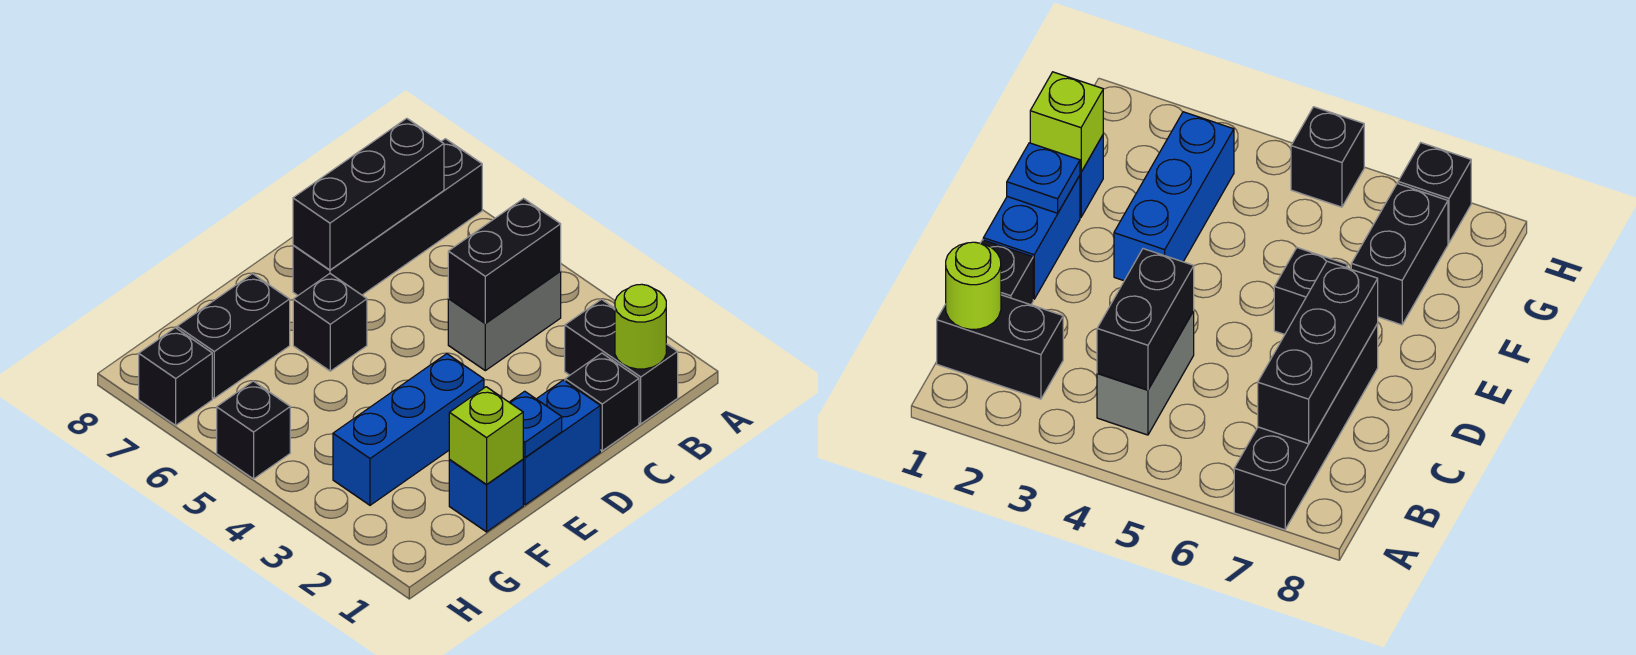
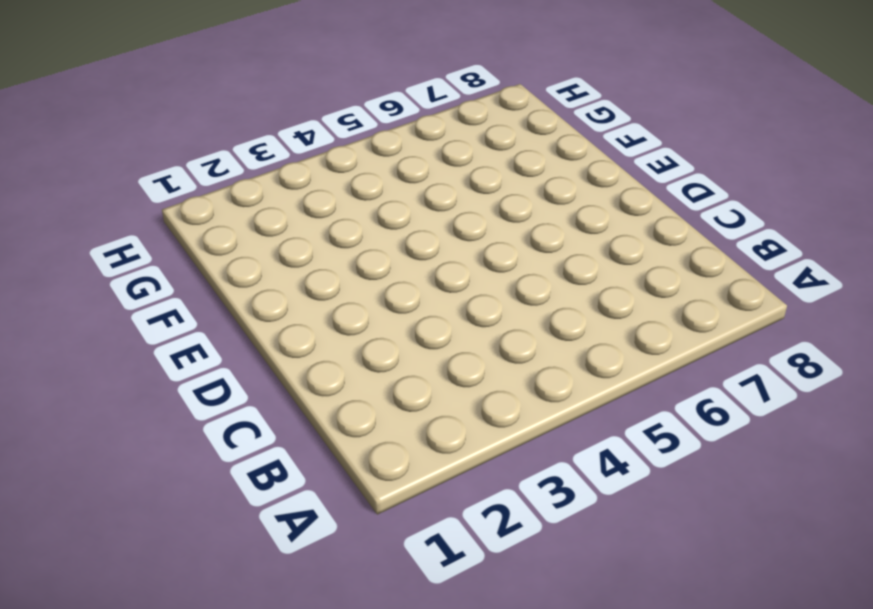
none -> black brick A7:D7 level 1
none -> black brick B1:B2 level 1
none -> grey brick B4:C4 level 1

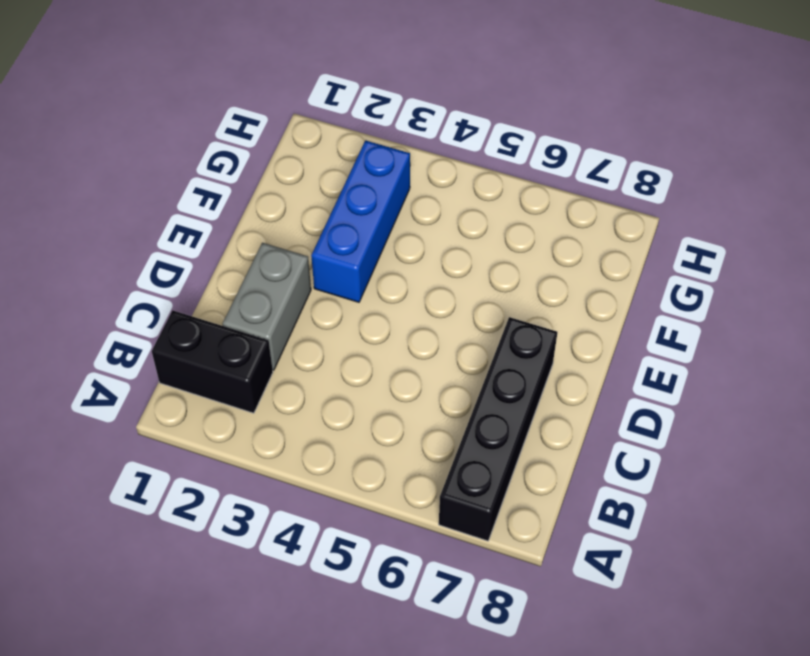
grey brick C2:D2 level 1 -> grey brick B4:C4 level 1
none -> black brick C1 level 1
none -> blue brick D1:E1 level 1
none -> black brick E6 level 1

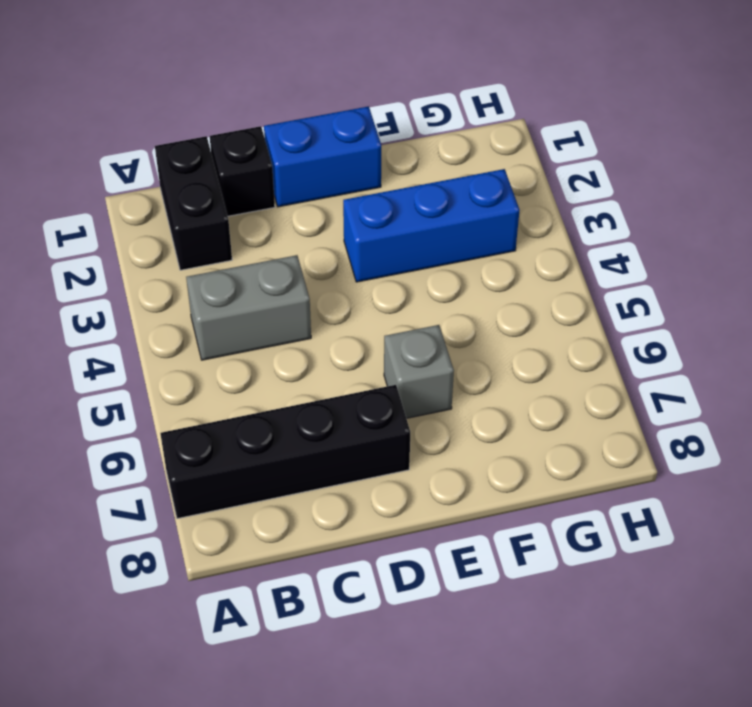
grey brick E6 level 1 -> black brick E6 level 1
none -> blue brick F1 level 1
none -> black brick F7:G7 level 1
none -> black brick H5 level 1

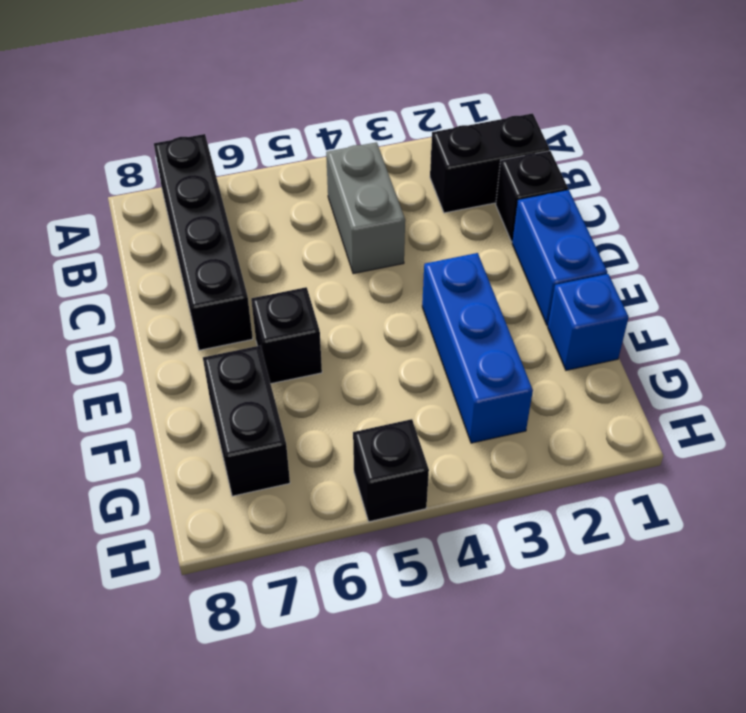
none -> black brick H7 level 1
none -> lime round brick B1 level 2
none -> black brick B4:C4 level 2

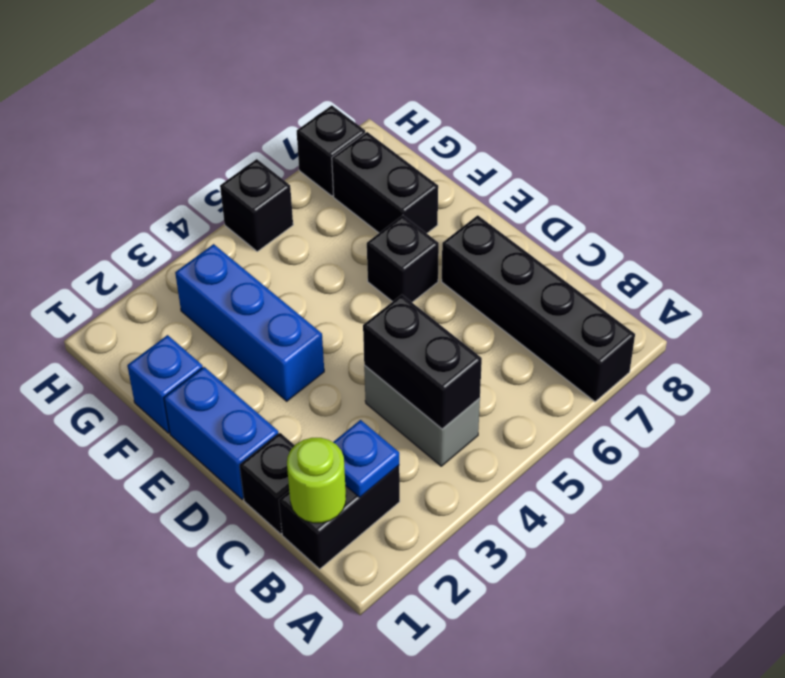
blue plate B2 level 2 -> blue plate E1 level 2
none -> black brick B7:D7 level 2
none -> lime brick F1 level 2

